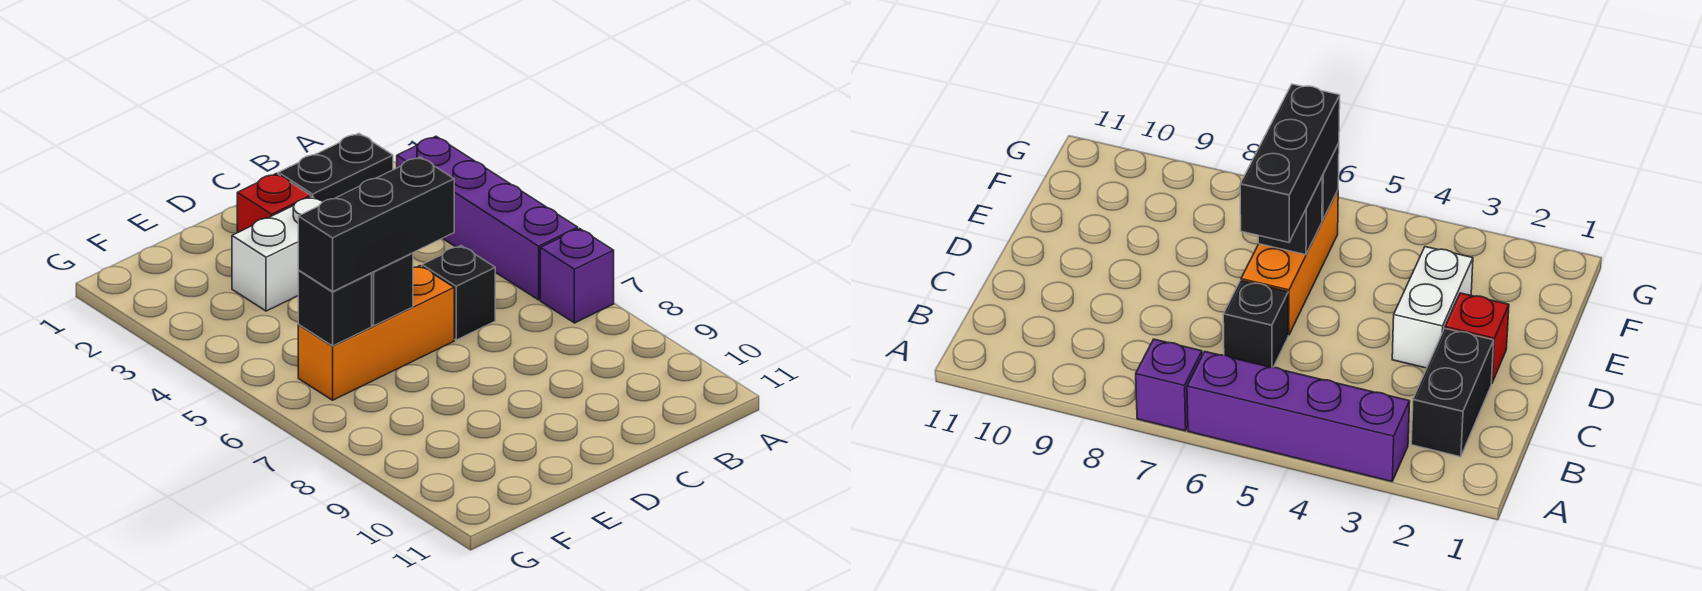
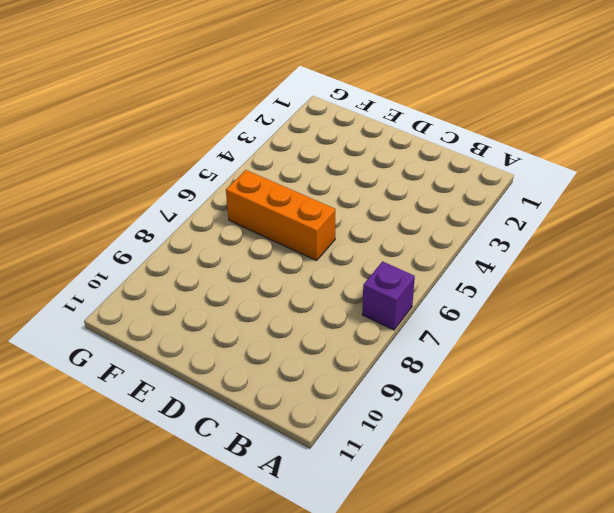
none -> purple brick A3:A6 level 1
none -> black brick B2:C2 level 1

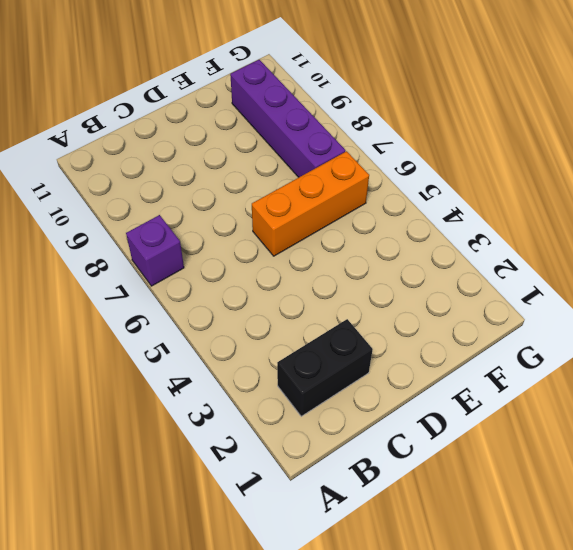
purple brick F7:F10 level 1 -> purple brick A3:A6 level 1
none -> black brick C6 level 1
none -> red brick D2 level 1

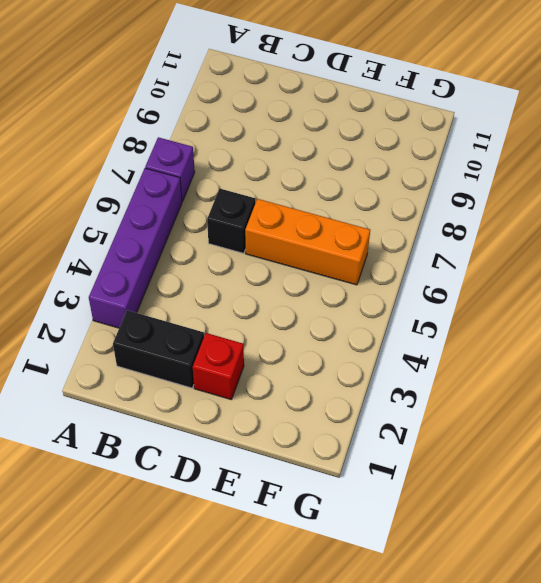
none -> white brick D3:E3 level 1
none -> black brick E6 level 2

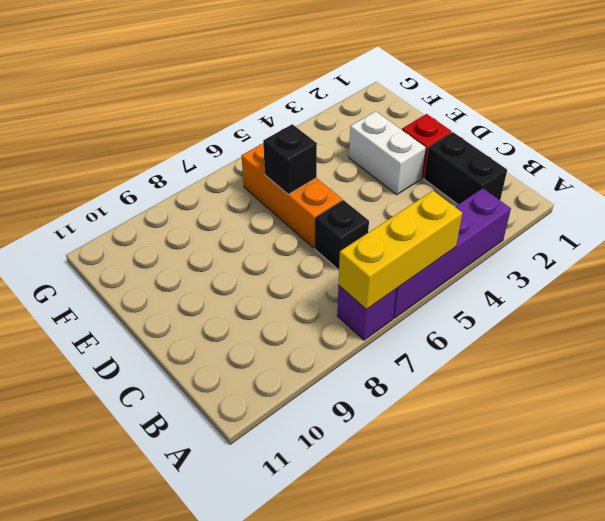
yellow brick A5:A7 level 2 -> none
none -> black brick F6 level 2
none -> black brick D6:F6 level 3

